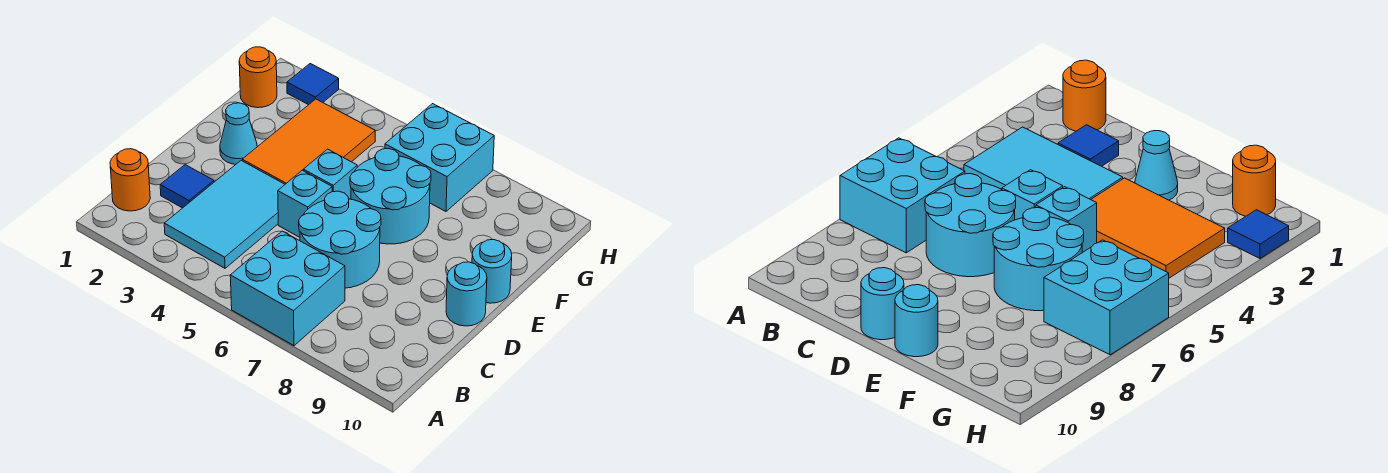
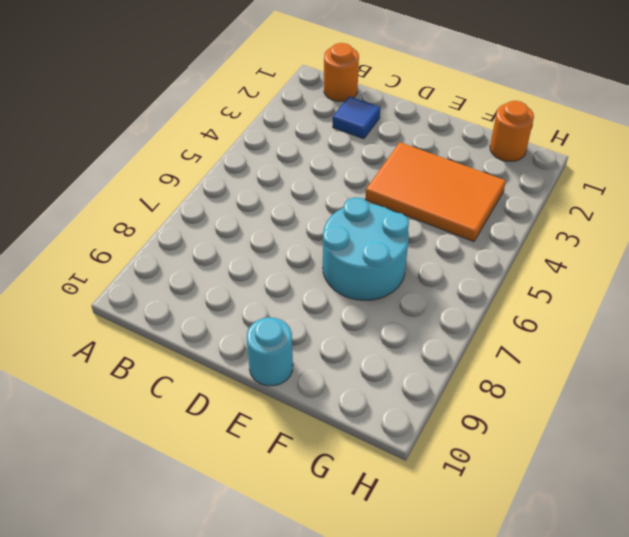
none -> cyan brick A6:B7 level 1
none -> cyan tile B3:D4 level 1
none -> cyan round brick C6:D7 level 1

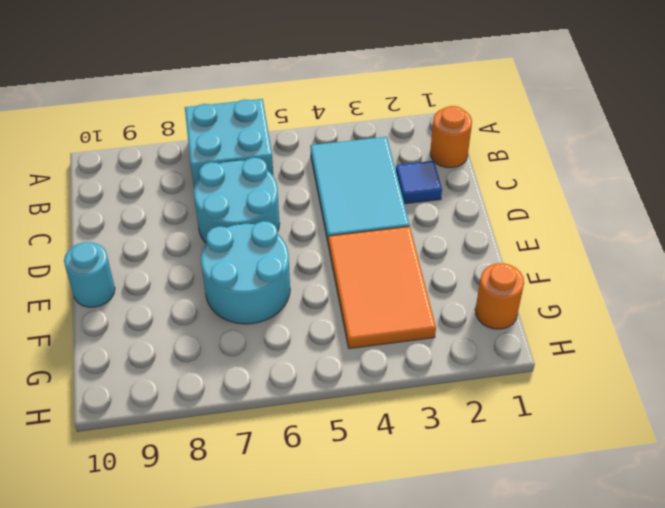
none -> cyan brick D5 level 1
none -> cyan round brick D10 level 1
none -> cyan cone E2 level 1

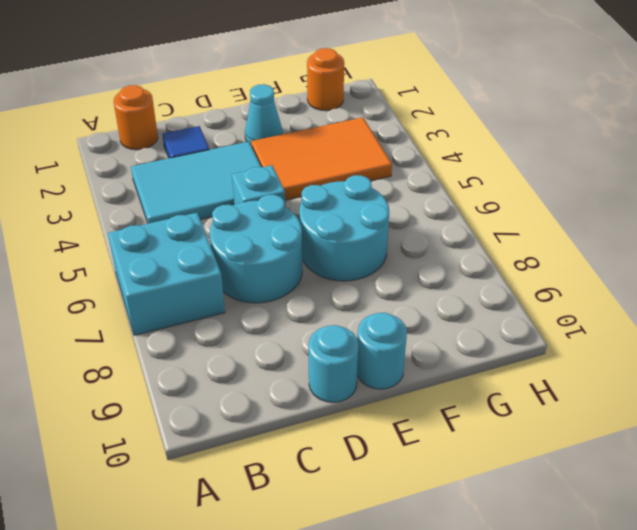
none -> cyan brick E5 level 1
none -> cyan brick G6:H7 level 1
none -> blue tile H2 level 1

